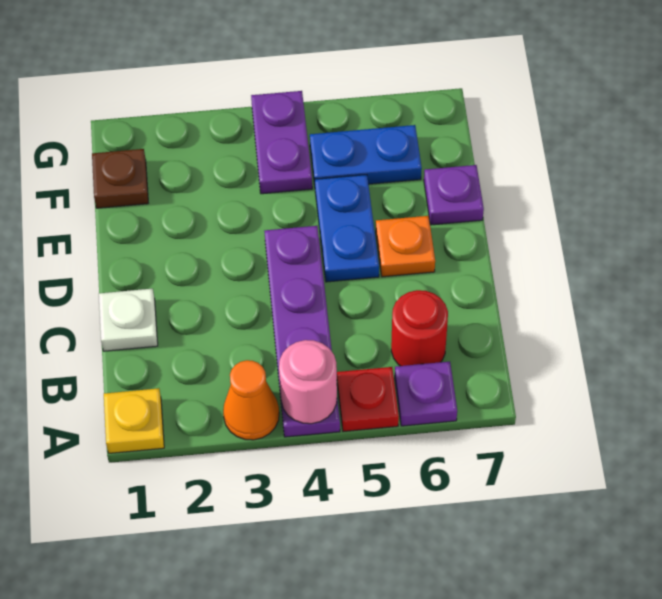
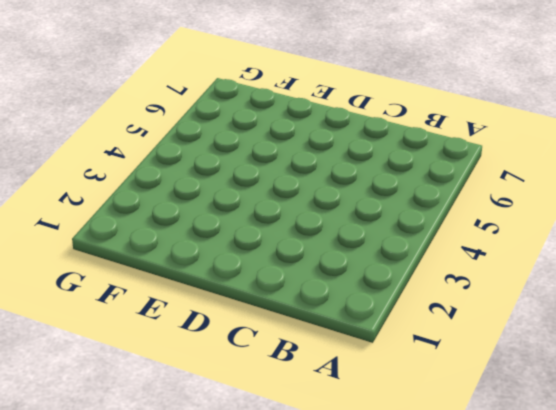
none -> yellow plate A1 level 1
none -> orange cone A3 level 1
none -> purple plate A4:D4 level 1

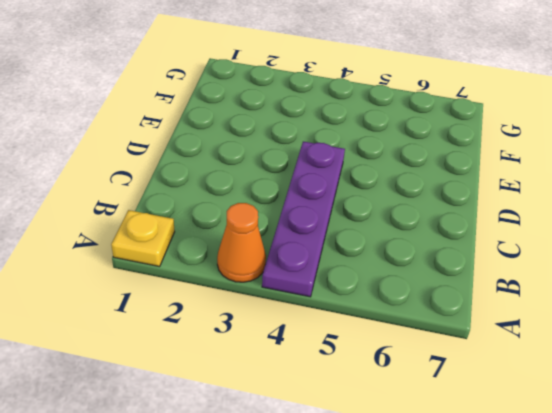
none -> red plate A5 level 1
none -> purple plate A6 level 1
none -> red round brick B6 level 1

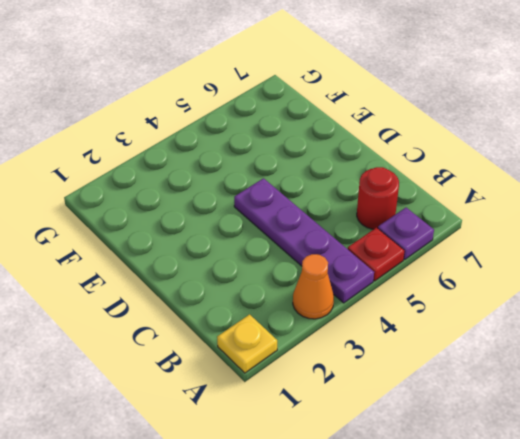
none -> white plate C1 level 1
none -> blue plate D5:E5 level 1
none -> orange plate D6 level 1

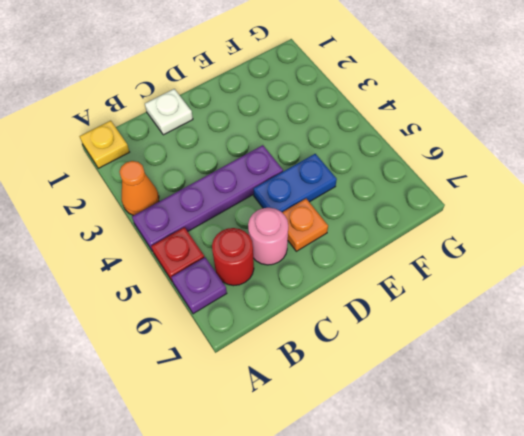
pink round brick C6 level 1 -> pink round brick A4 level 2
none -> purple plate E7 level 1
none -> brown plate F1 level 1
none -> purple plate F4:G4 level 1

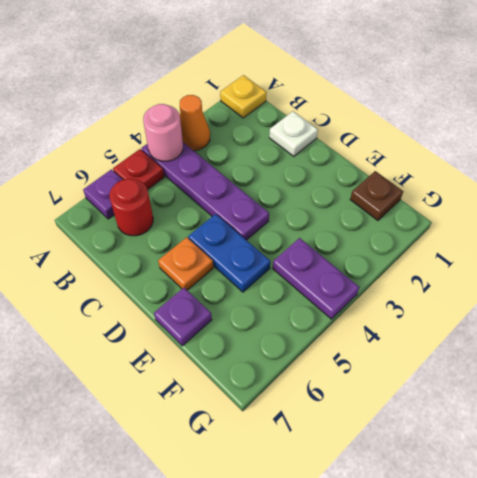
none -> blue plate F5:F6 level 1

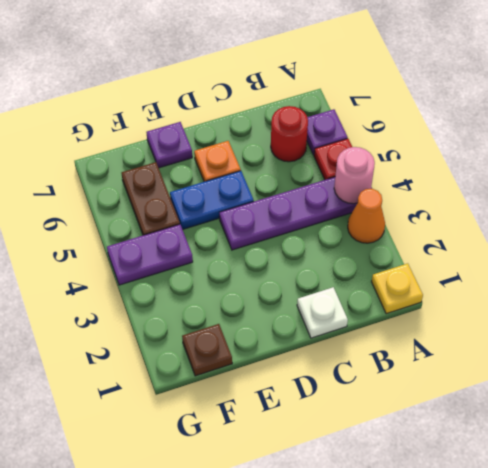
brown plate F5:F6 level 1 -> blue plate F5:F6 level 1

